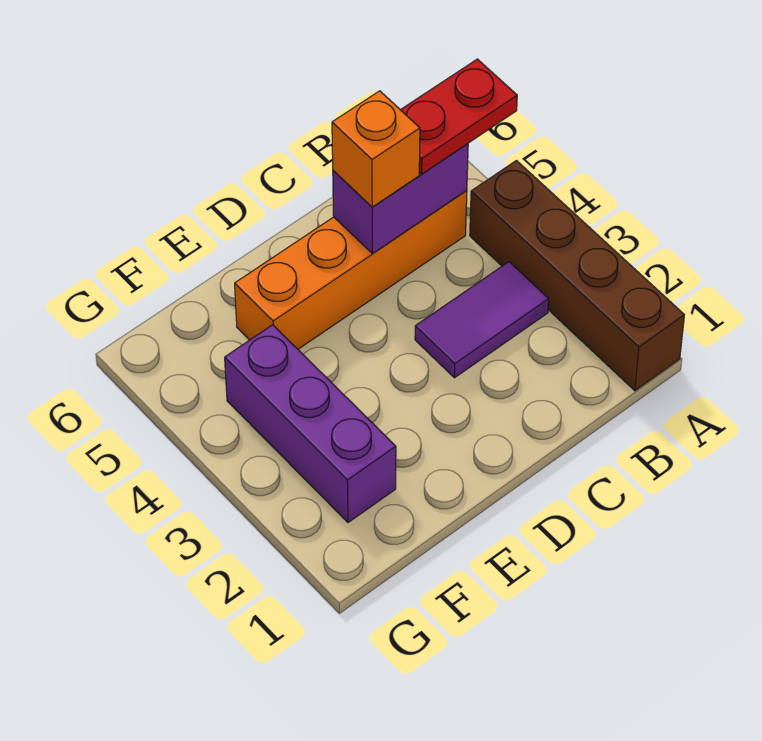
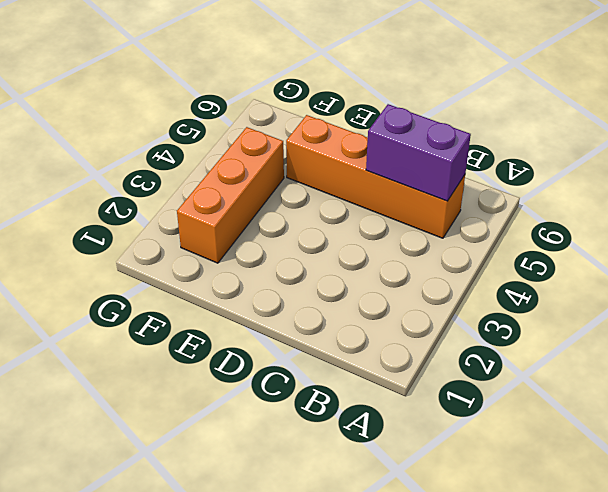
orange brick F2:F4 level 1 -> purple brick F2:F4 level 1
none -> brown brick A1:A4 level 1
none -> purple tile B3:C3 level 1

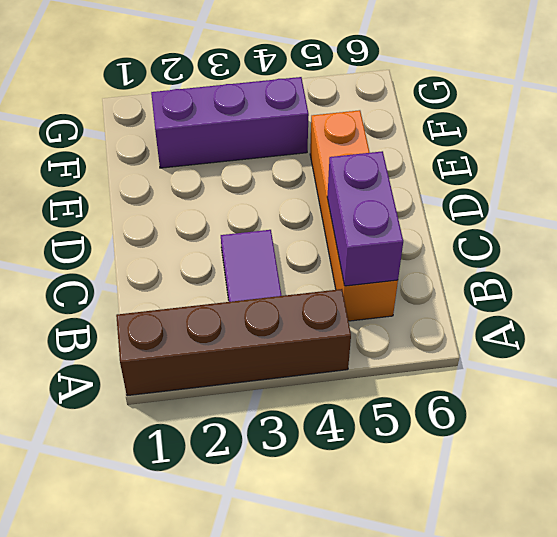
none -> red plate A5:B5 level 3
none -> orange brick C5 level 3

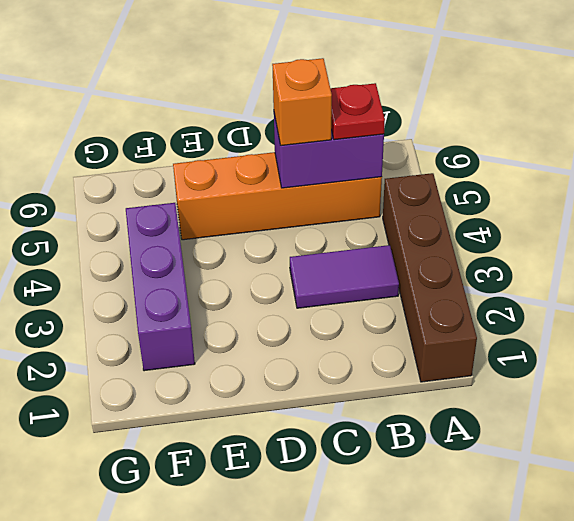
red plate B5 level 3 -> red plate A5:B5 level 3

